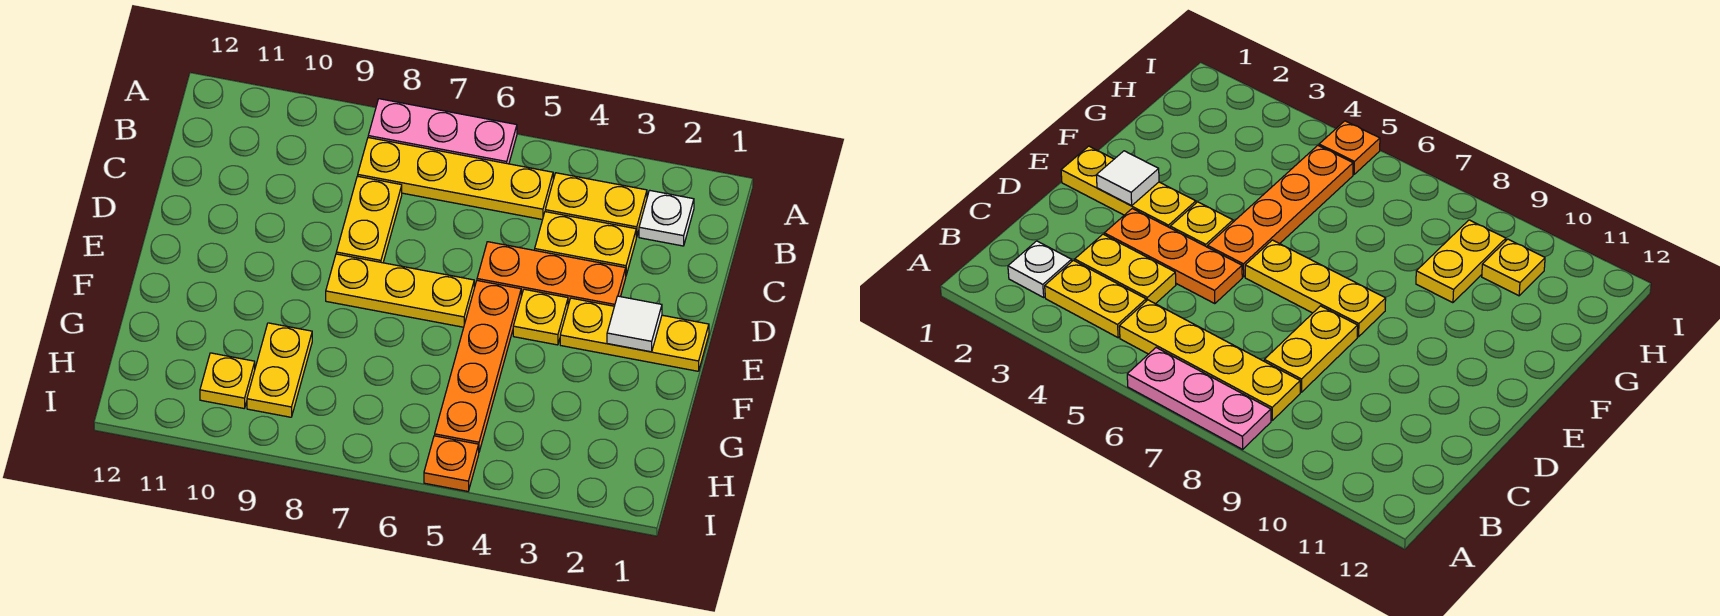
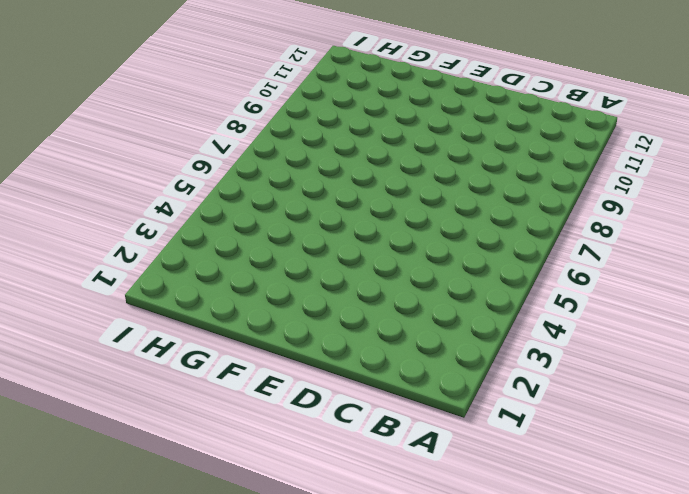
none -> pink plate A6:A8 level 1
none -> white plate B2 level 1
none -> yellow plate B3:B4 level 1

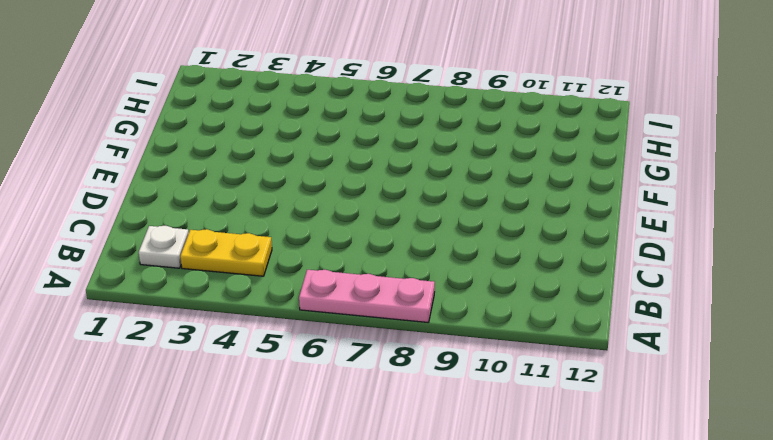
none -> yellow plate B5:B8 level 1
none -> yellow plate C3:C4 level 1
none -> yellow plate C8:D8 level 1

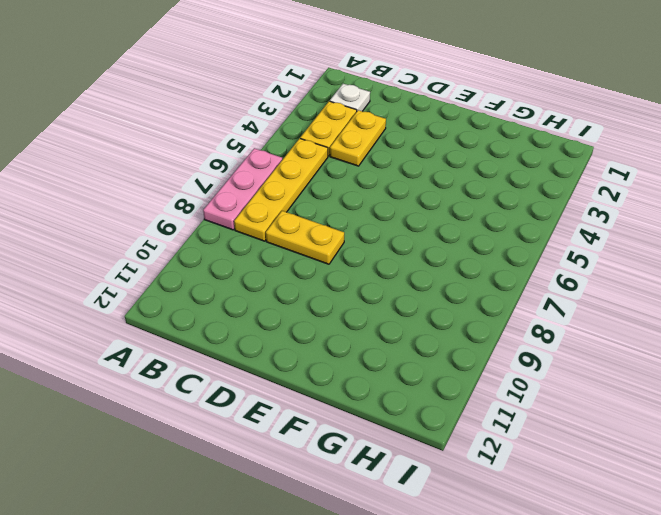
none -> orange plate D3:D5 level 1
none -> yellow plate E1:E3 level 1
none -> yellow plate E4 level 1

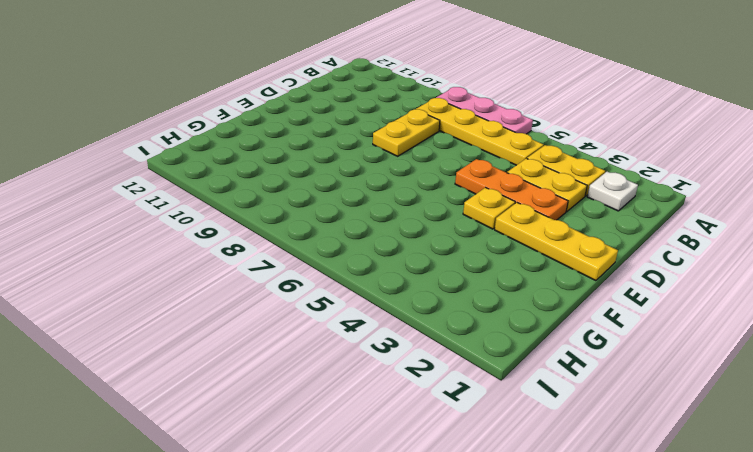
none -> orange plate E5:H5 level 1
none -> yellow plate E6:E8 level 1
none -> yellow plate G9:H9 level 1

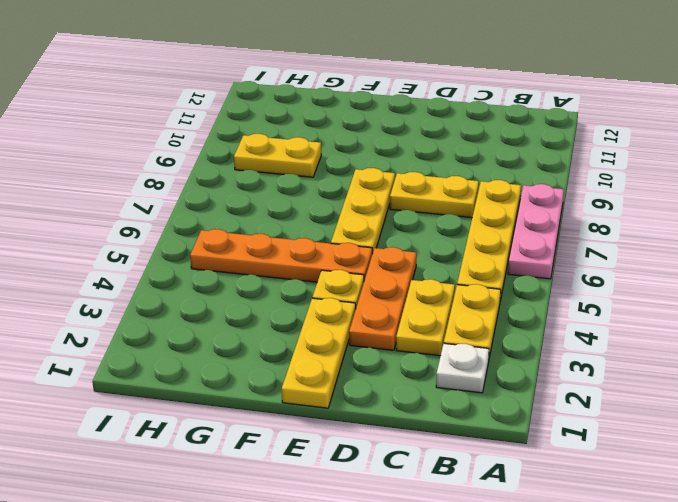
none -> yellow plate H10 level 1
none -> orange plate I5 level 1
none -> white tile E2 level 2

